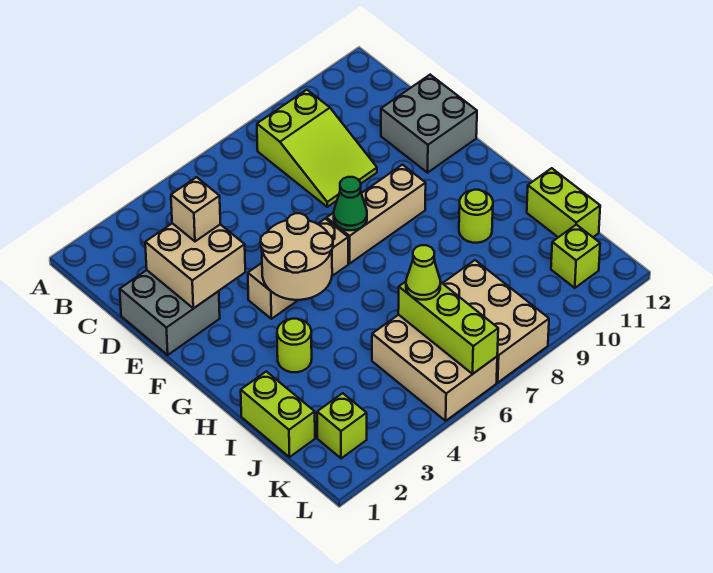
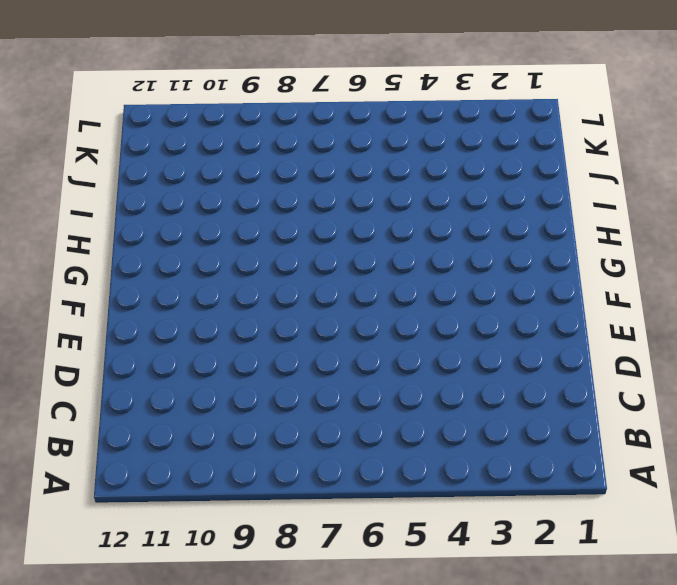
none -> lime slope B8:D9 level 1 top B
none -> grey brick D1:E2 level 1
none -> grey brick D11:E12 level 1

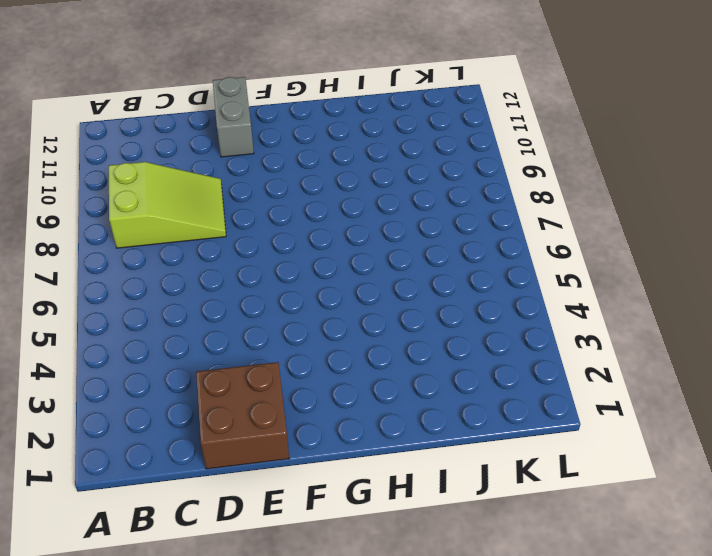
brown brick D1:E2 level 1 -> grey brick D1:E2 level 1
grey brick E11:E12 level 1 -> grey brick D11:E12 level 1
none -> tan brick F4:F6 level 1
none -> tan brick F7:F9 level 1
none -> lime round brick H3 level 1

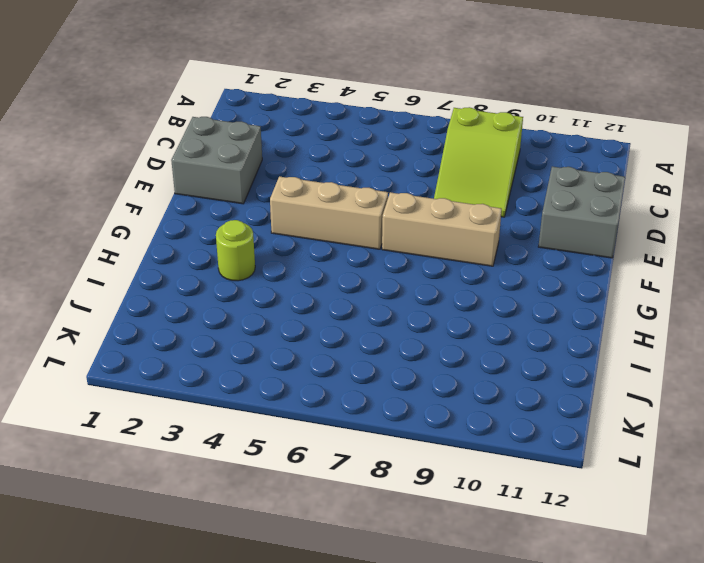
none -> lime round brick H10 level 1
none -> lime brick I1:J1 level 1
none -> lime brick I12:J12 level 1

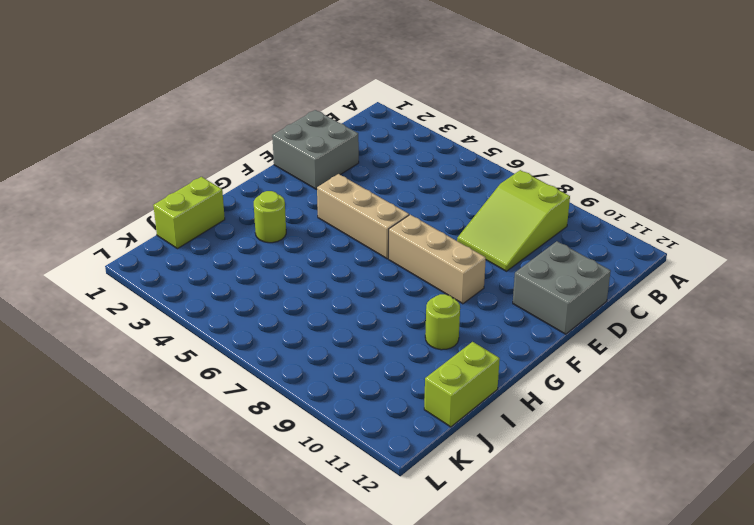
none -> tan brick J5:L6 level 1
none -> tan brick J7:L8 level 1
none -> lime brick K2 level 1

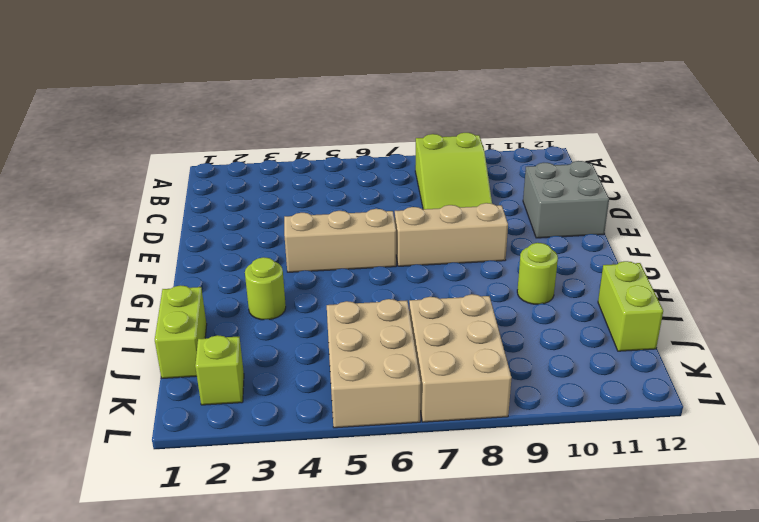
none -> grey brick D1:E2 level 1
none -> lime brick K11 level 1
none -> tan brick D2:E3 level 2

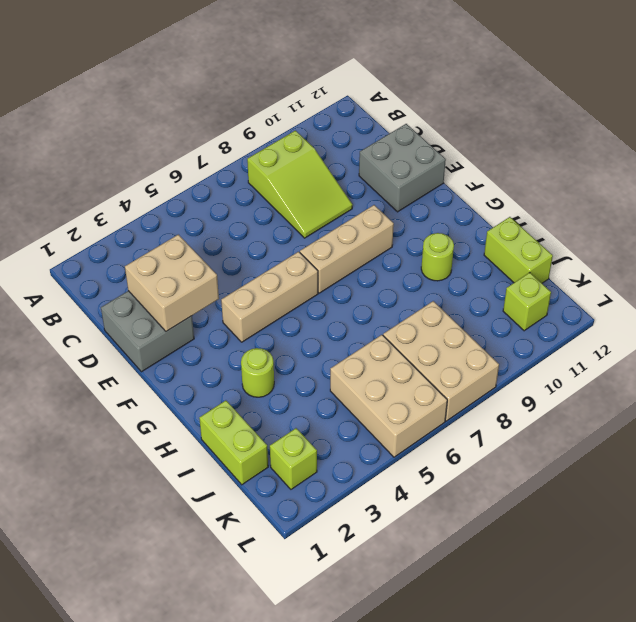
none -> tan round brick F4:G5 level 2
none -> green cone F7 level 2
none -> lime brick J6:L6 level 2

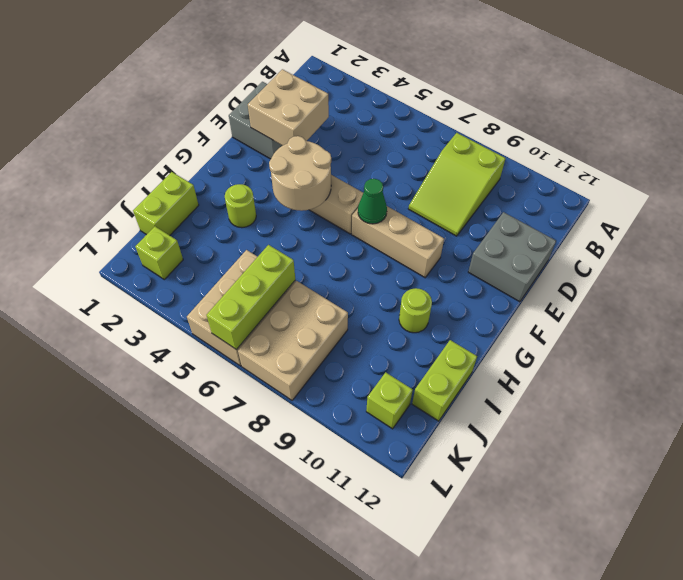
none -> tan brick D3 level 3
none -> lime cone J6 level 3

